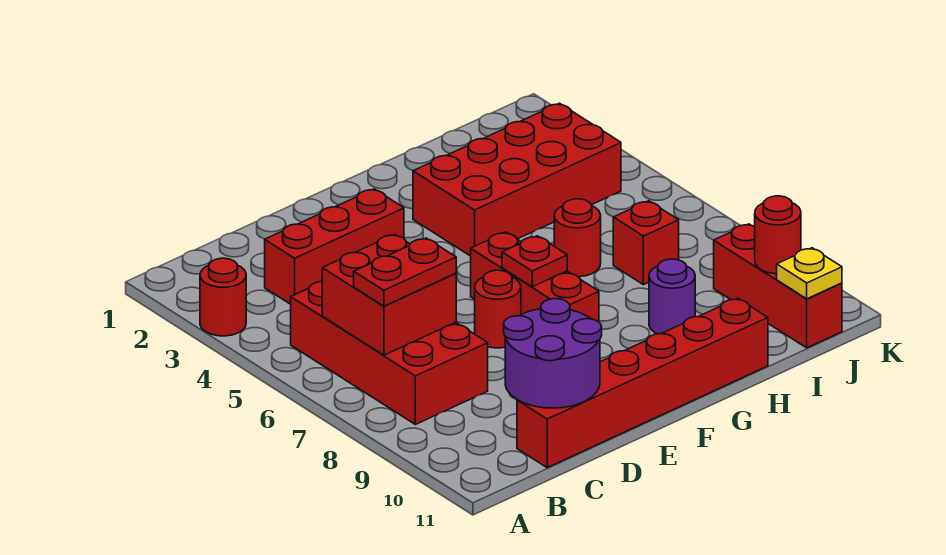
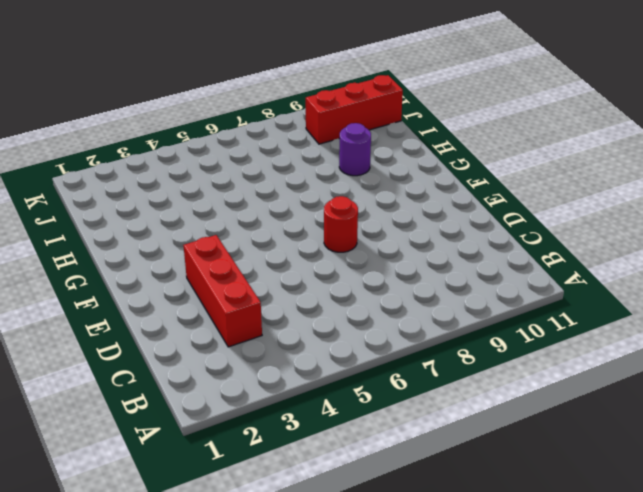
none -> red round brick A3 level 1
none -> red brick B5:C8 level 1
none -> red brick C11:H11 level 1

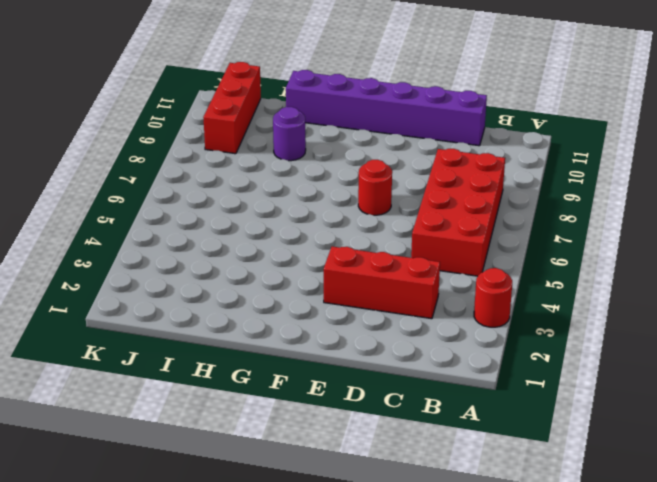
purple brick C11:H11 level 1 -> red brick C11:H11 level 1
none -> red brick F6:F8 level 1
none -> red brick G3:J4 level 1
none -> red round brick H6 level 1

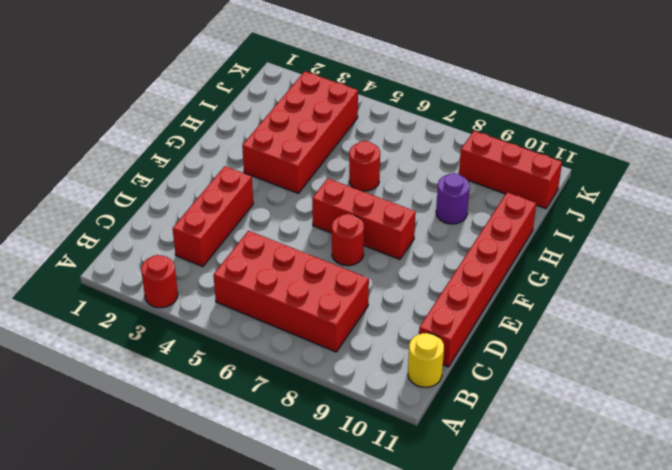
yellow round brick B11 level 1 -> none
none -> red brick I7 level 1
none -> red brick B6:C7 level 2
none -> purple round brick C10:D11 level 2

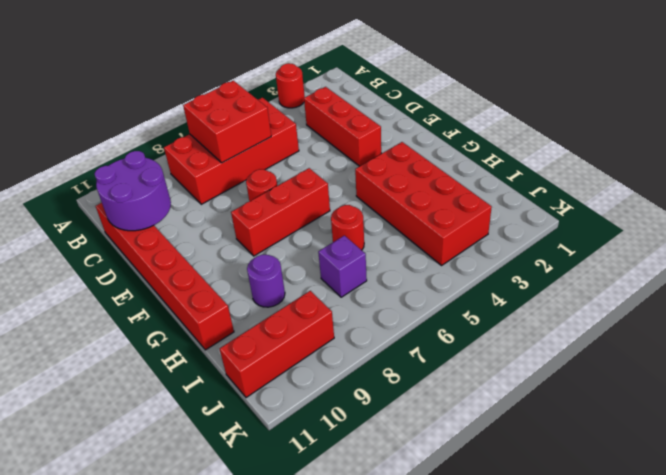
purple brick I7 level 1 -> red brick I7 level 1
none -> red plate F7 level 2
none -> red round brick J10 level 2
none -> yellow plate J11 level 2

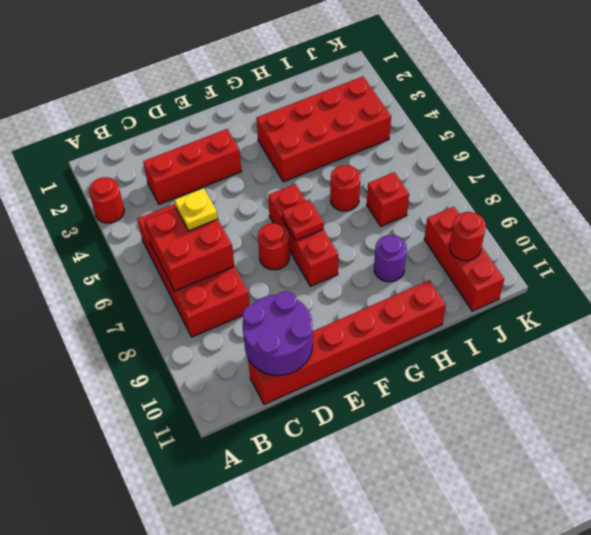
yellow plate C6 level 3 -> yellow plate J11 level 2
none -> red plate B7:C7 level 3

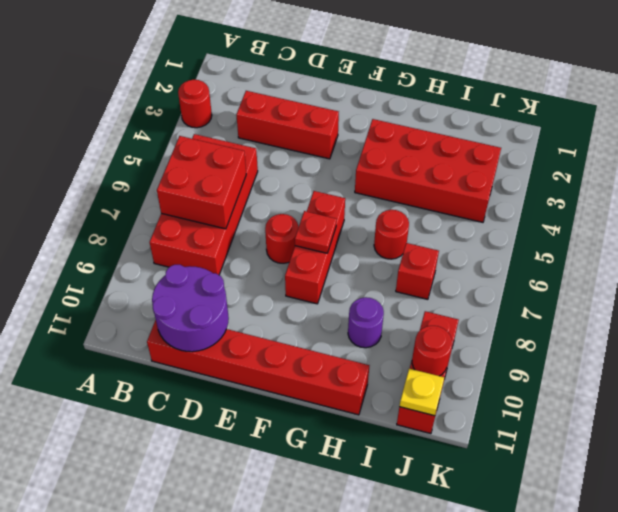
none -> red plate B7:C7 level 3

